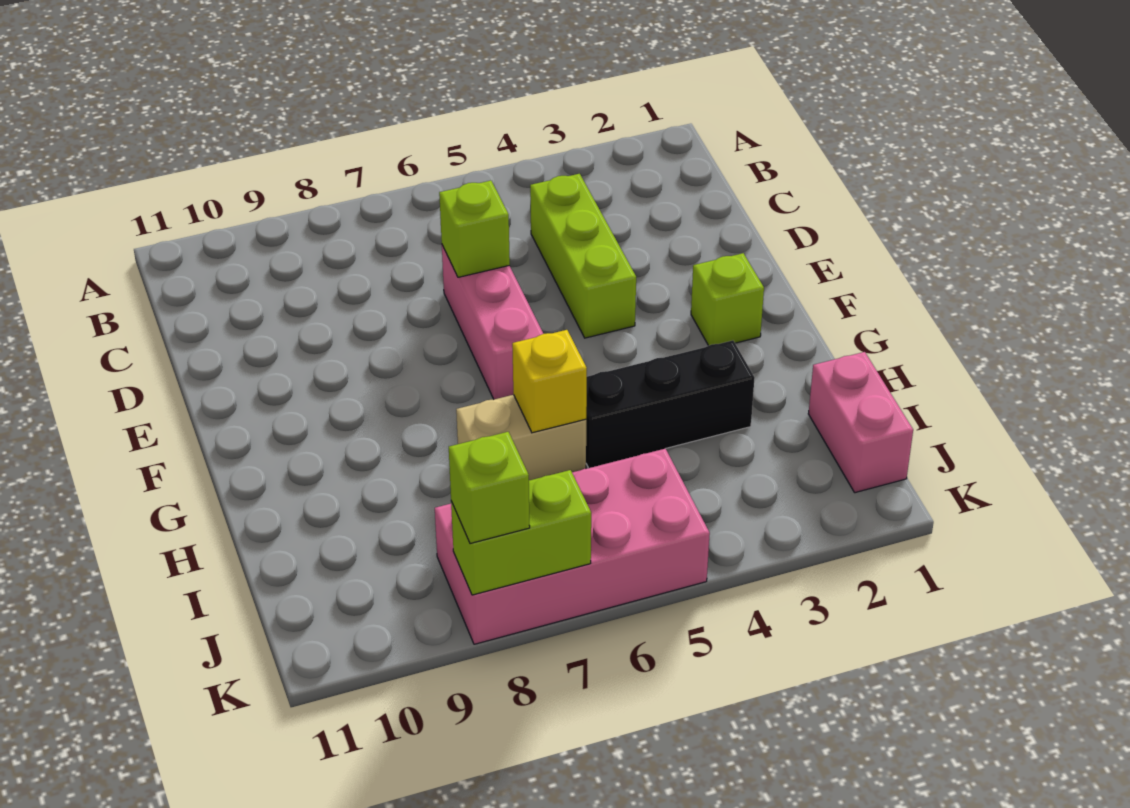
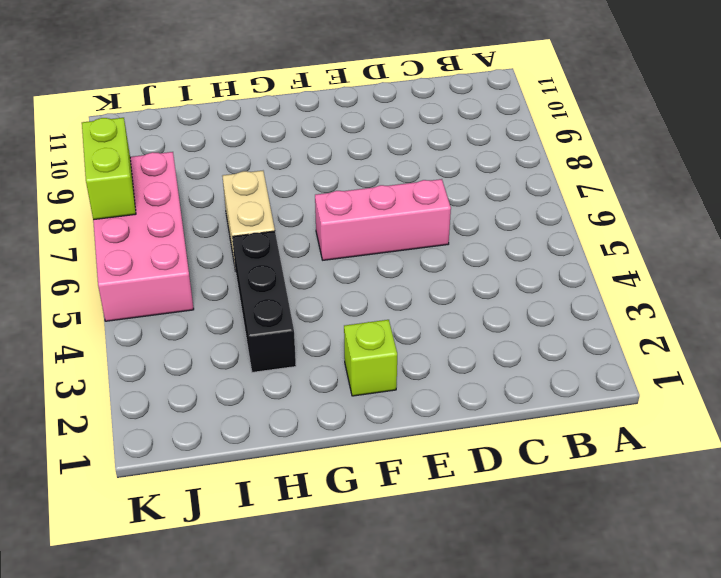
none -> lime brick C4:E4 level 1
none -> pink brick I1:J1 level 1

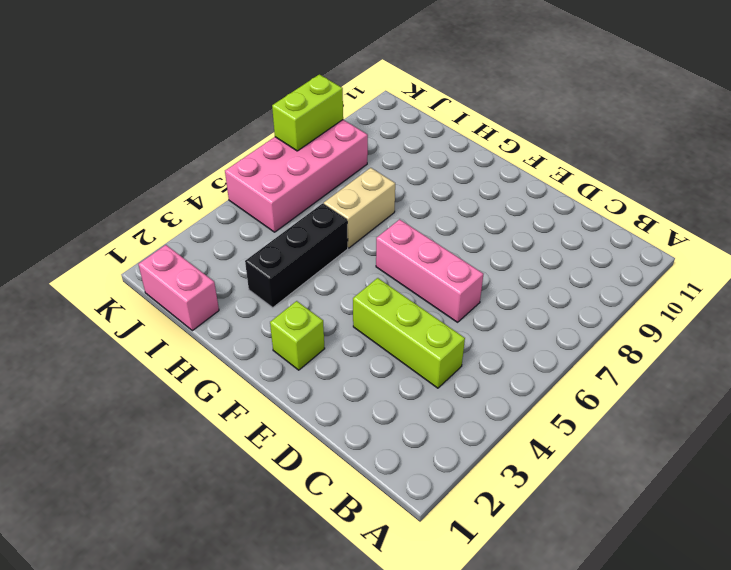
none -> lime brick D6 level 2
none -> yellow brick H6 level 2

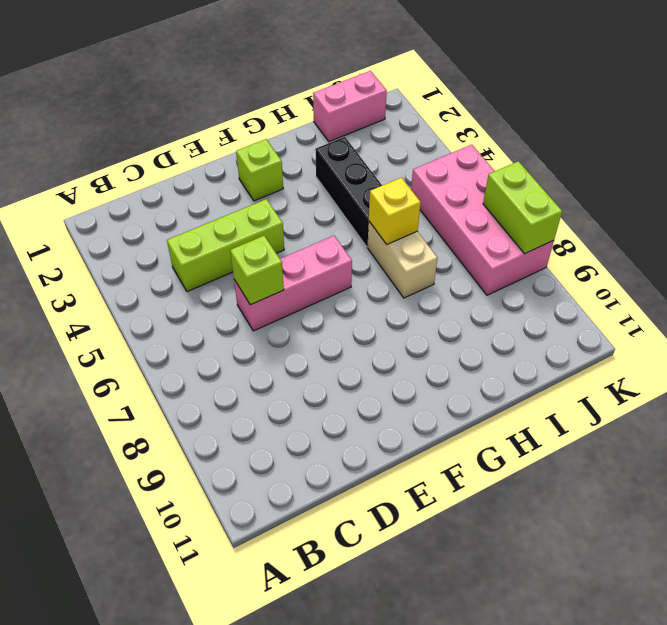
none -> lime brick K8 level 3

